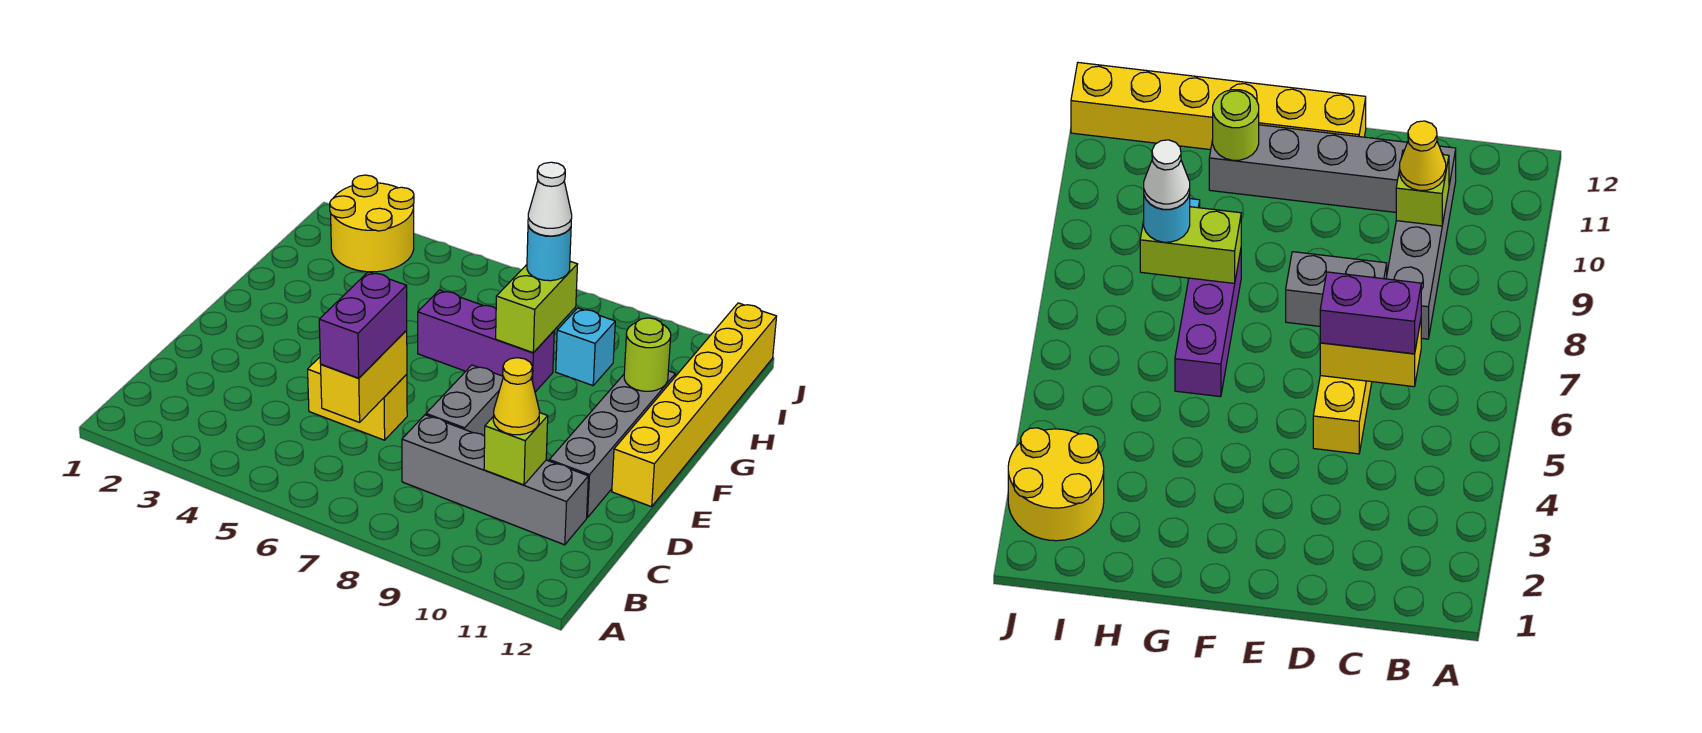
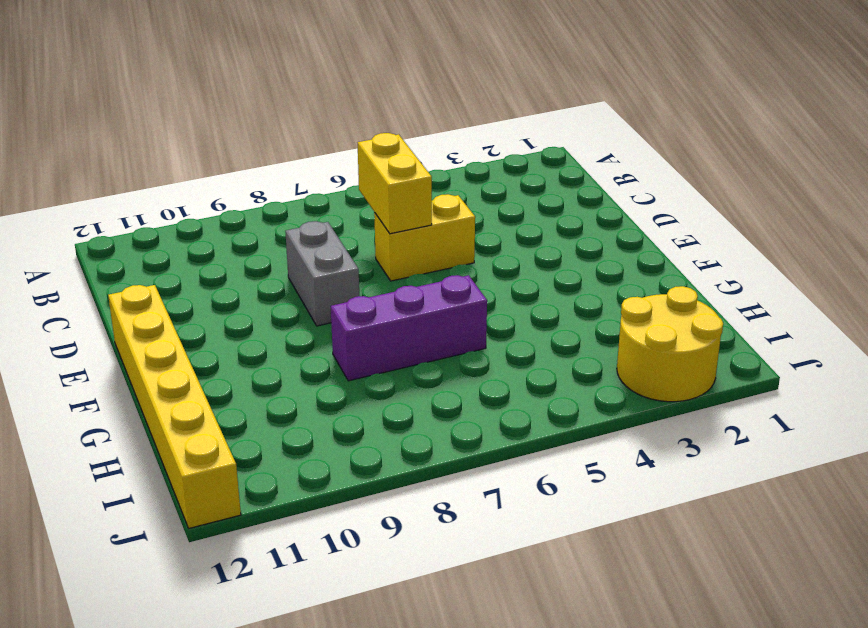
none -> grey brick C8:C11 level 1
none -> grey brick D11:G11 level 1
none -> cyan brick H9 level 1

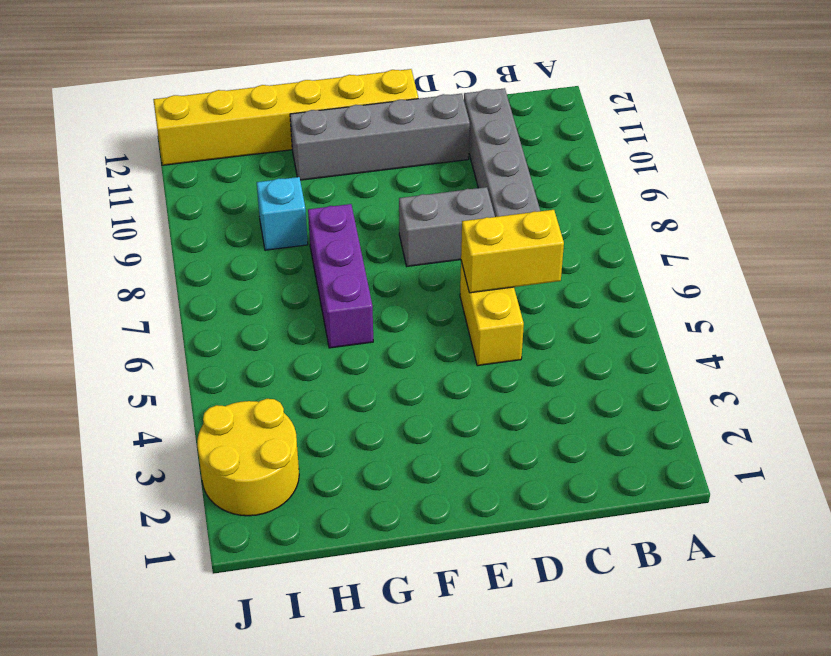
none -> lime brick C10 level 2
none -> lime brick G8:H8 level 2
none -> lime round brick G11 level 2

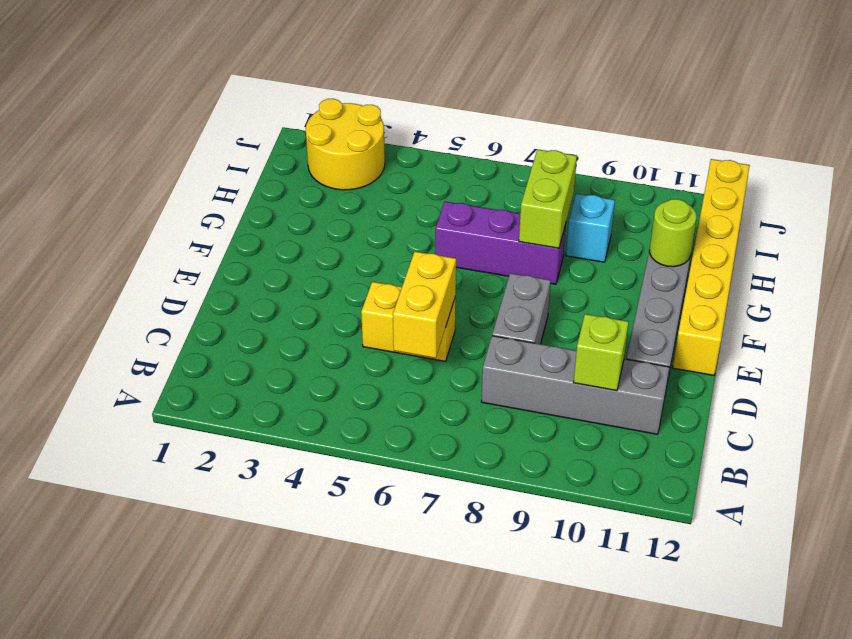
none -> purple brick C6:D6 level 3
none -> yellow cone C10 level 3
none -> cyan round brick H8 level 3

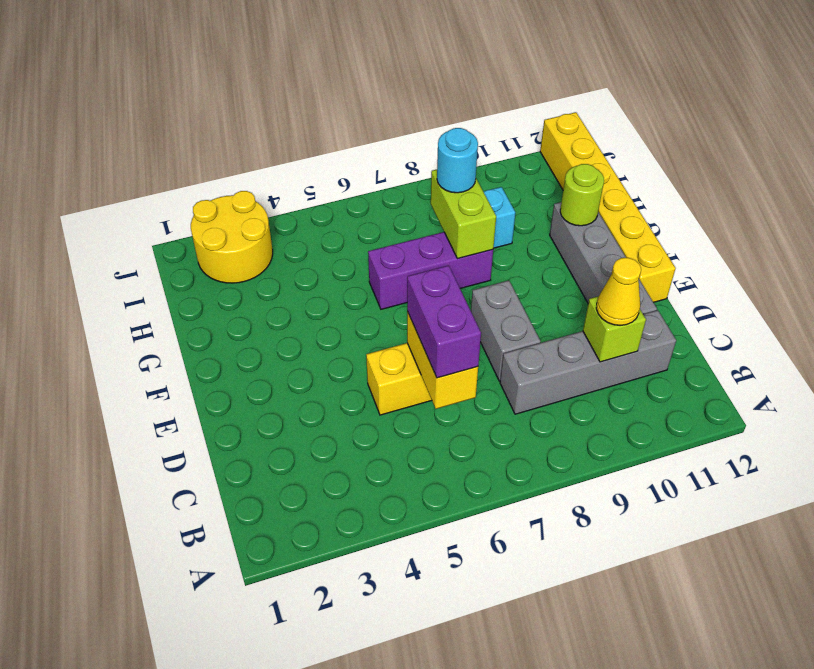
none -> white cone H8 level 4

